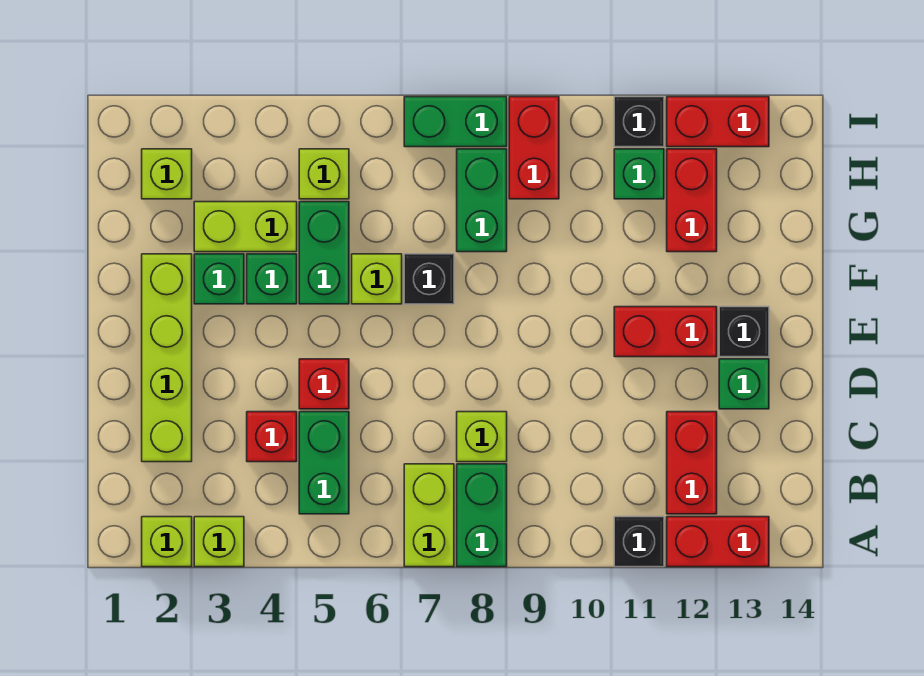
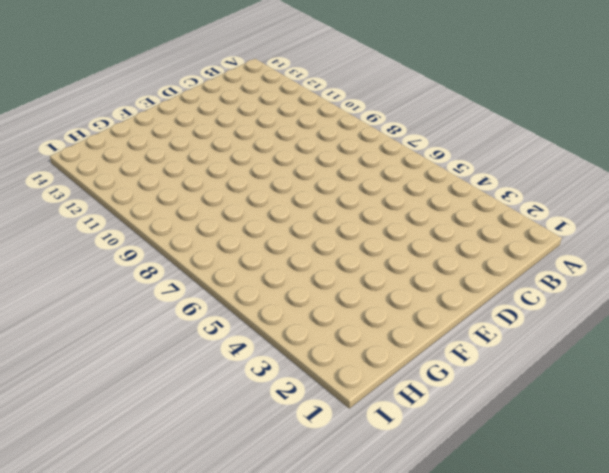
none -> lime brick A2 level 1
none -> lime brick A3 level 1
none -> lime brick A7:B7 level 1
none -> green brick A8:B8 level 1

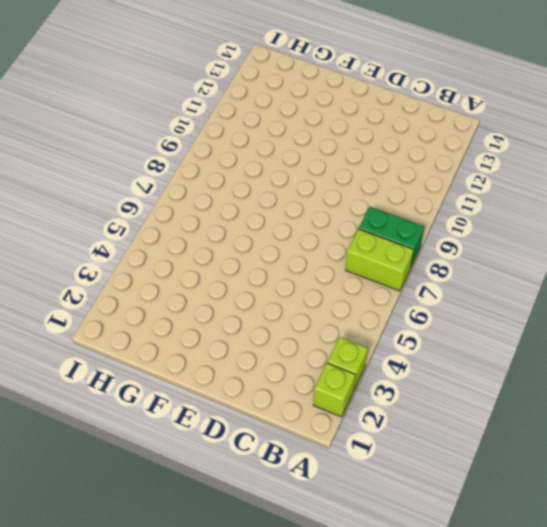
none -> black brick A11 level 1
none -> red brick A12:A13 level 1
none -> green brick B5:C5 level 1
none -> red brick B12:C12 level 1

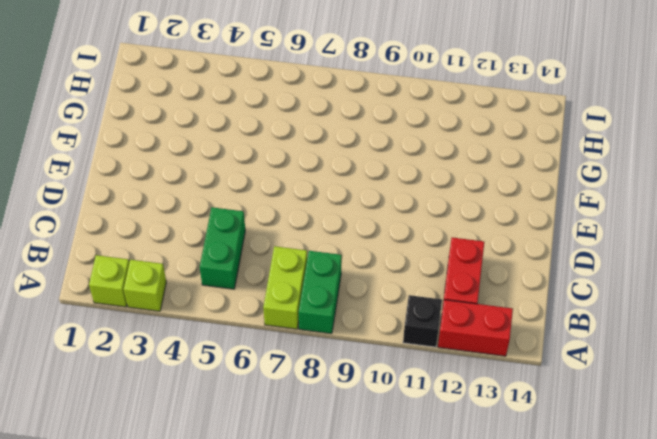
none -> lime brick C2:F2 level 1
none -> red brick C4 level 1
none -> lime brick C8 level 1
none -> red brick D5 level 1

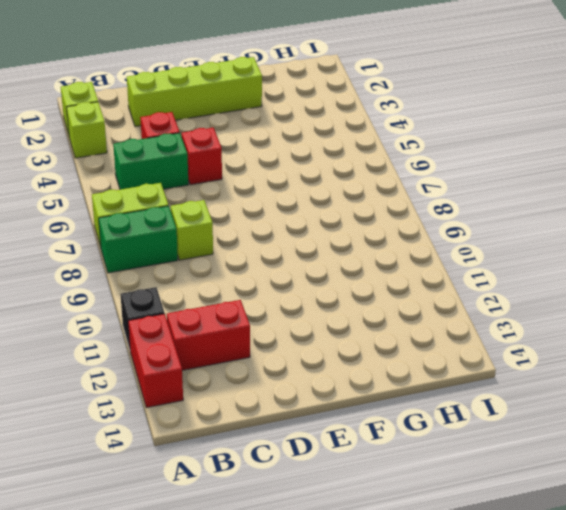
none -> green brick D13 level 1
none -> red brick E11:E12 level 1
none -> black brick E13 level 1
none -> green brick F3 level 1

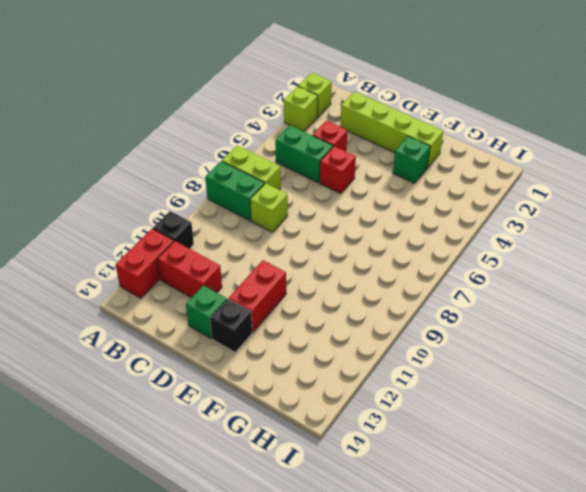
none -> green brick F4 level 1
none -> green brick F5:G5 level 1
none -> lime brick F6 level 1
none -> black brick F7 level 1

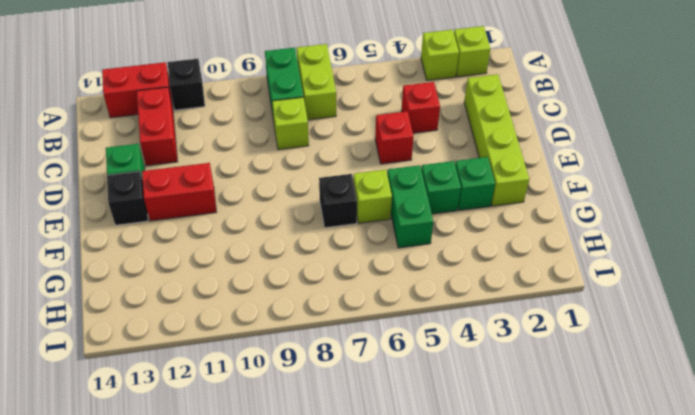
none -> green brick B5:C5 level 1
none -> lime brick G3:G4 level 1
none -> green brick G8:H8 level 1
none -> red brick G12:H12 level 1

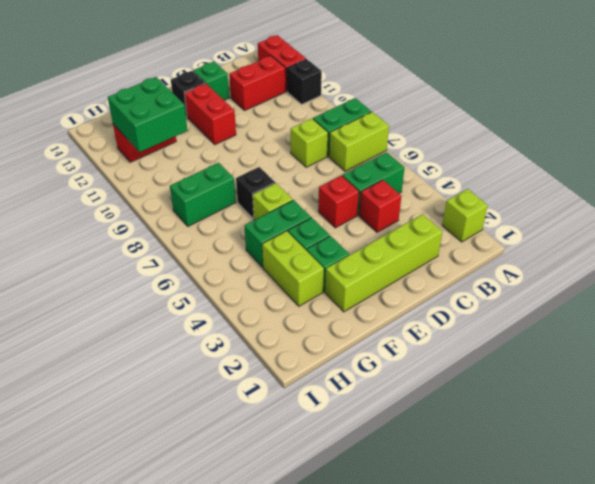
green brick G11:H12 level 2 -> none
none -> lime brick A3 level 1
none -> lime brick H2 level 1
none -> lime brick H5 level 1
none -> red brick H9:I9 level 1

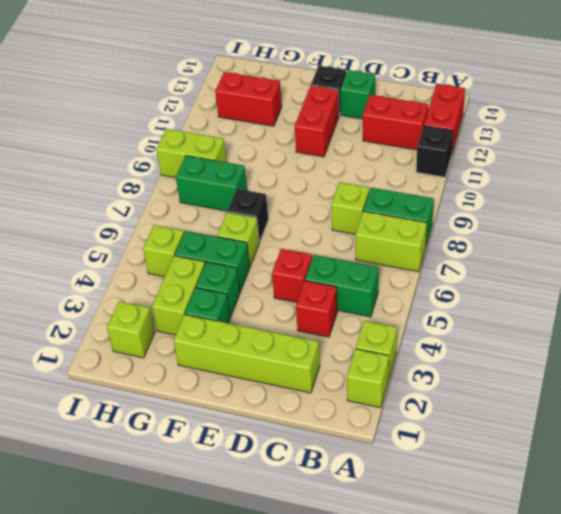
lime brick H9:I9 level 1 -> red brick H9:I9 level 1
none -> green brick H11 level 1
none -> green brick I7:I8 level 1
none -> black brick I11 level 1
none -> red brick I12:I13 level 1

